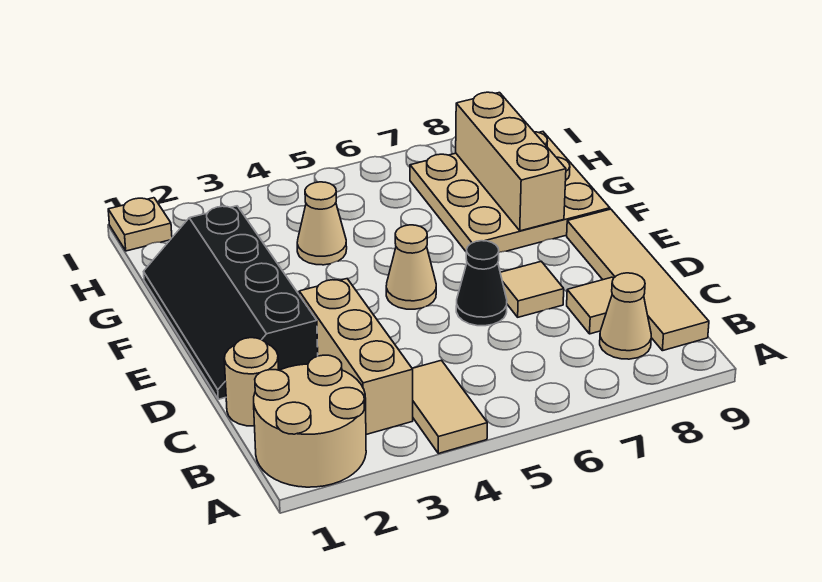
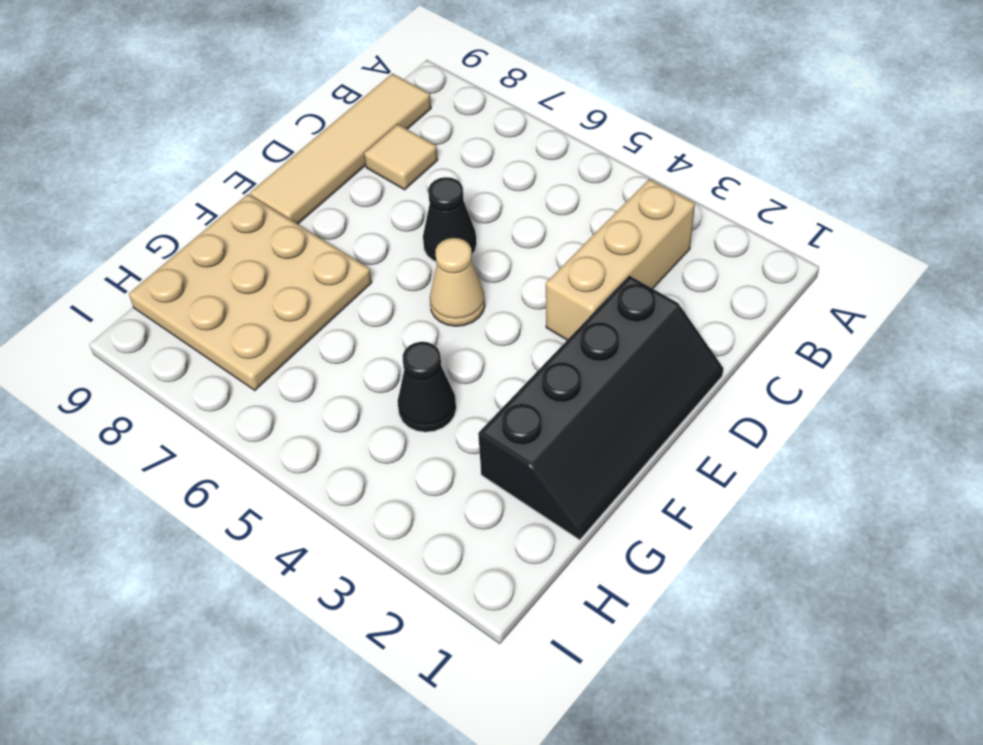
black cone G4 level 1 -> tan cone G4 level 1
none -> tan round brick A1:B2 level 1
none -> tan tile A4:B4 level 1
none -> tan cone B8 level 1

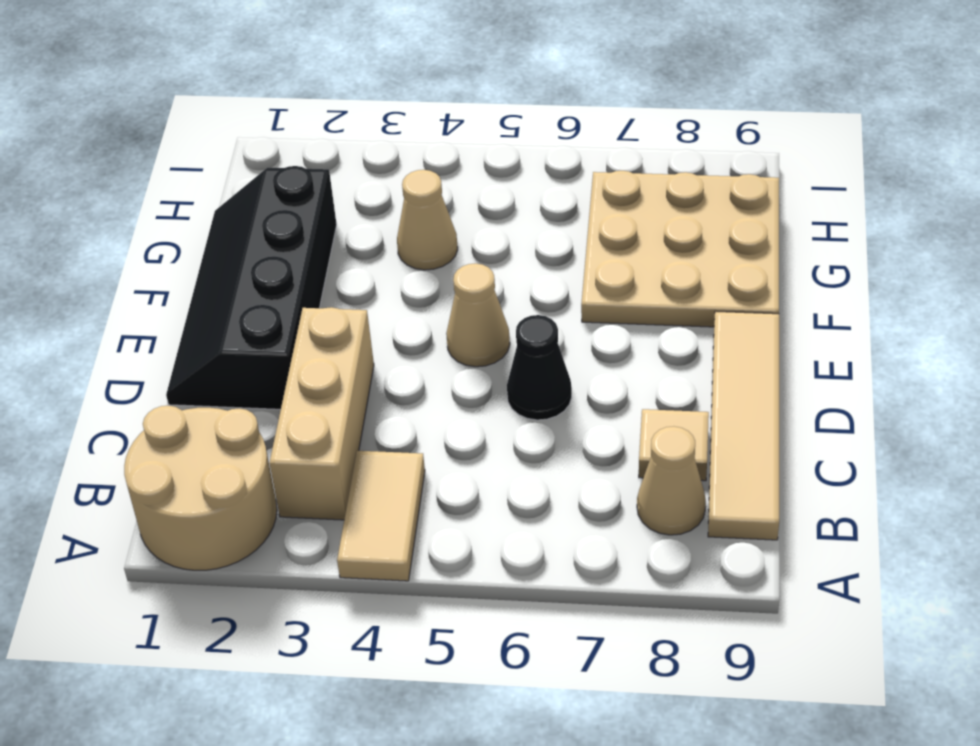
none -> tan round brick C1 level 1
none -> tan tile D7 level 1
none -> tan plate I1 level 1

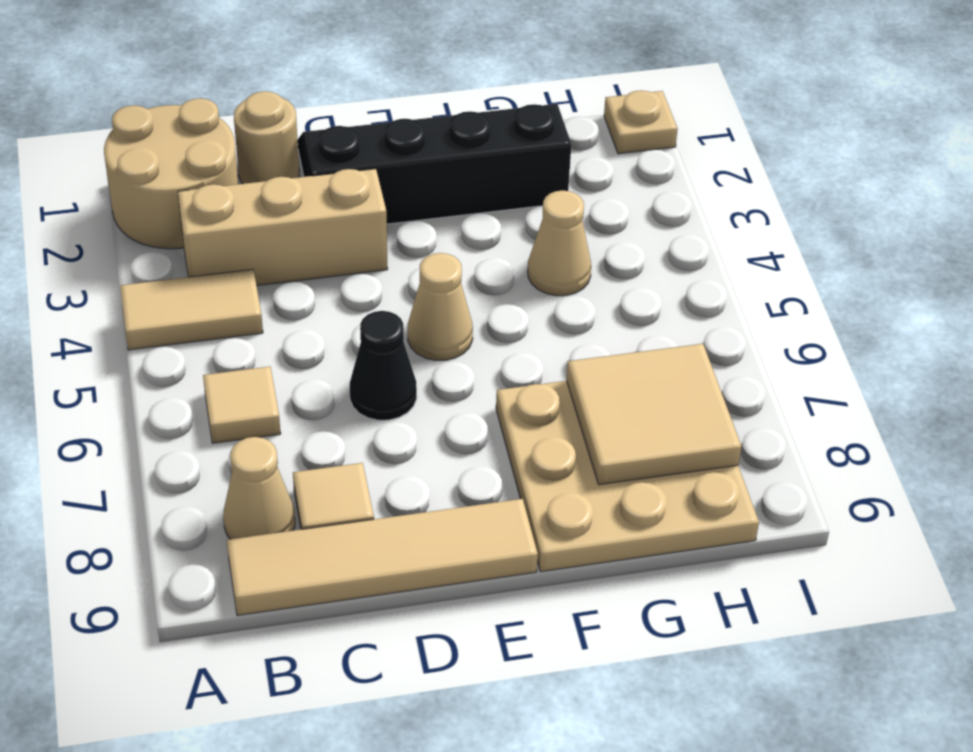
tan tile B6 level 1 -> tan tile D7 level 1
tan tile G7:H8 level 2 -> tan brick F8:H8 level 2

